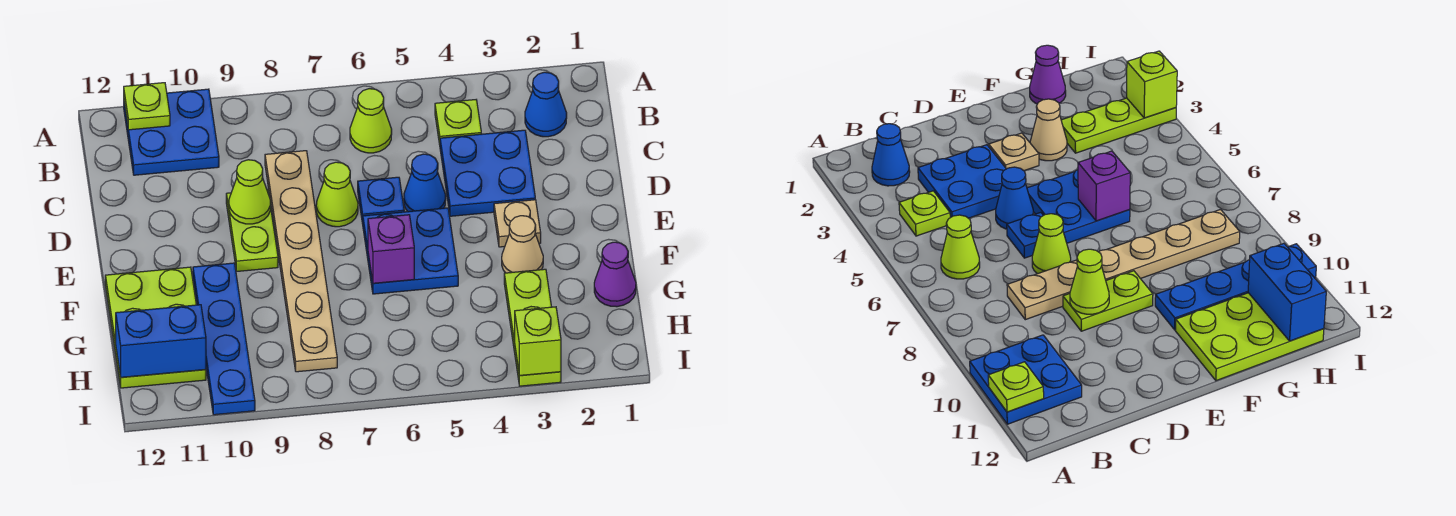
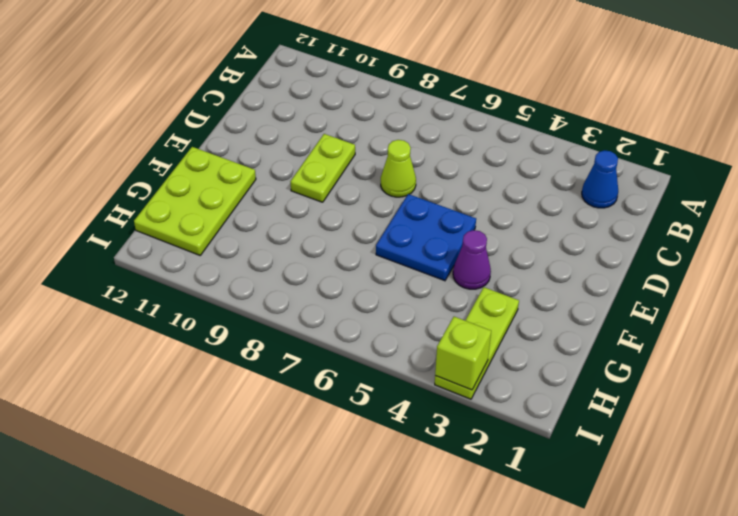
purple cone F4 level 1 -> purple cone G1 level 1
none -> blue plate A10:B11 level 1
none -> lime plate B4 level 1
none -> lime cone B6 level 1

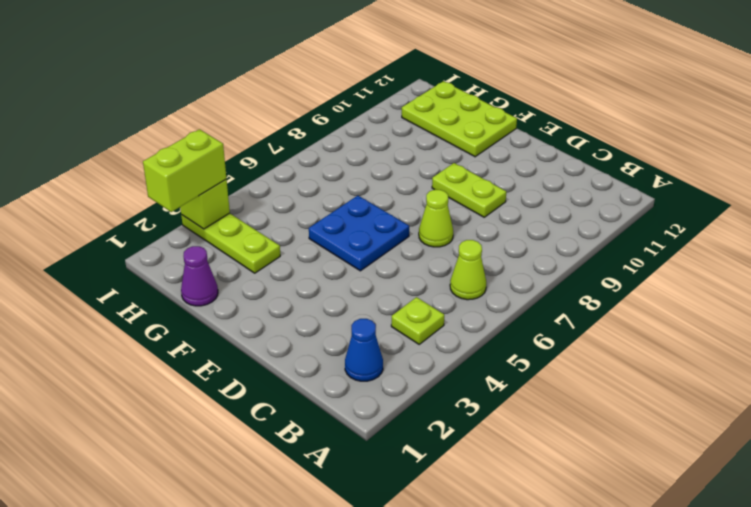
lime brick I2:I3 level 3 -> none
none -> blue plate A10:B11 level 1
none -> blue plate C3:D4 level 1
none -> tan plate C8:H8 level 1

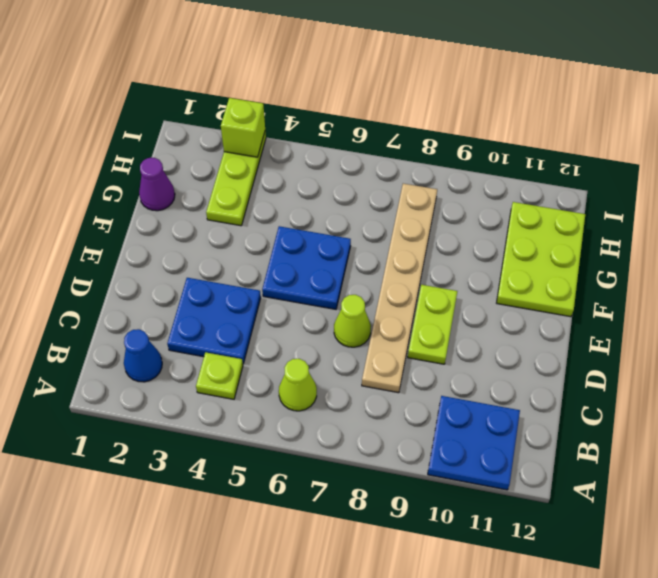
none -> blue cone D5 level 1
none -> blue plate D6 level 1
none -> tan plate E3 level 1

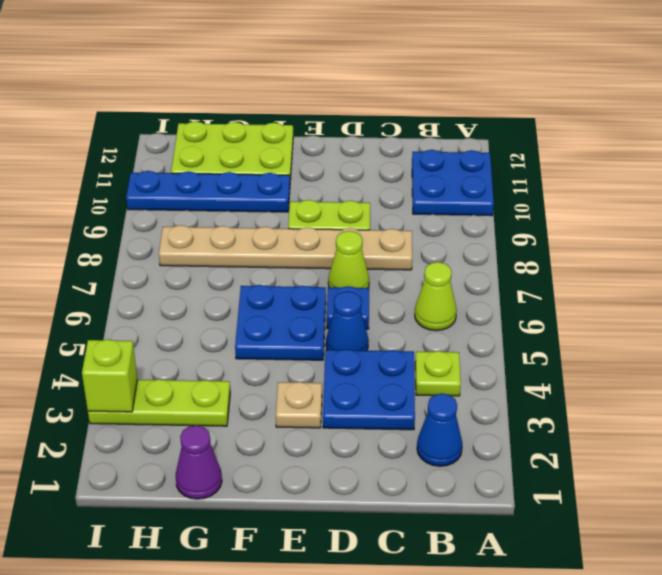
none -> tan cone F3 level 1
none -> lime plate A11 level 2
none -> lime cone D9 level 2

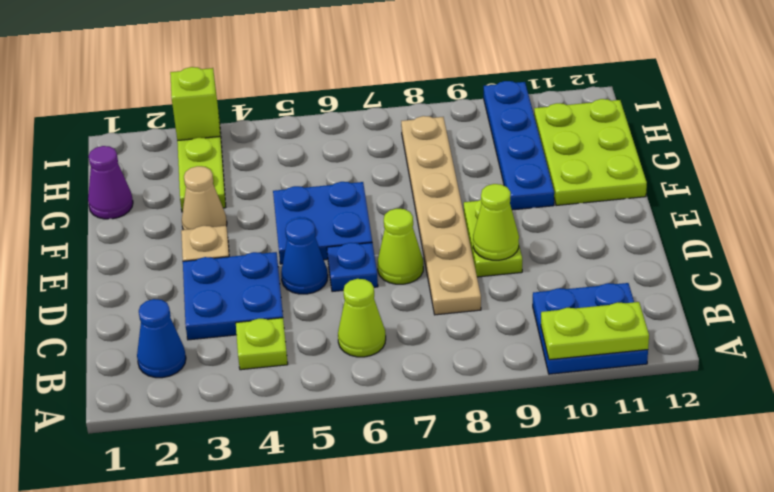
lime plate A10:A11 level 2 -> lime plate A11 level 2
none -> purple brick F6 level 2
none -> blue brick H11:H12 level 2

